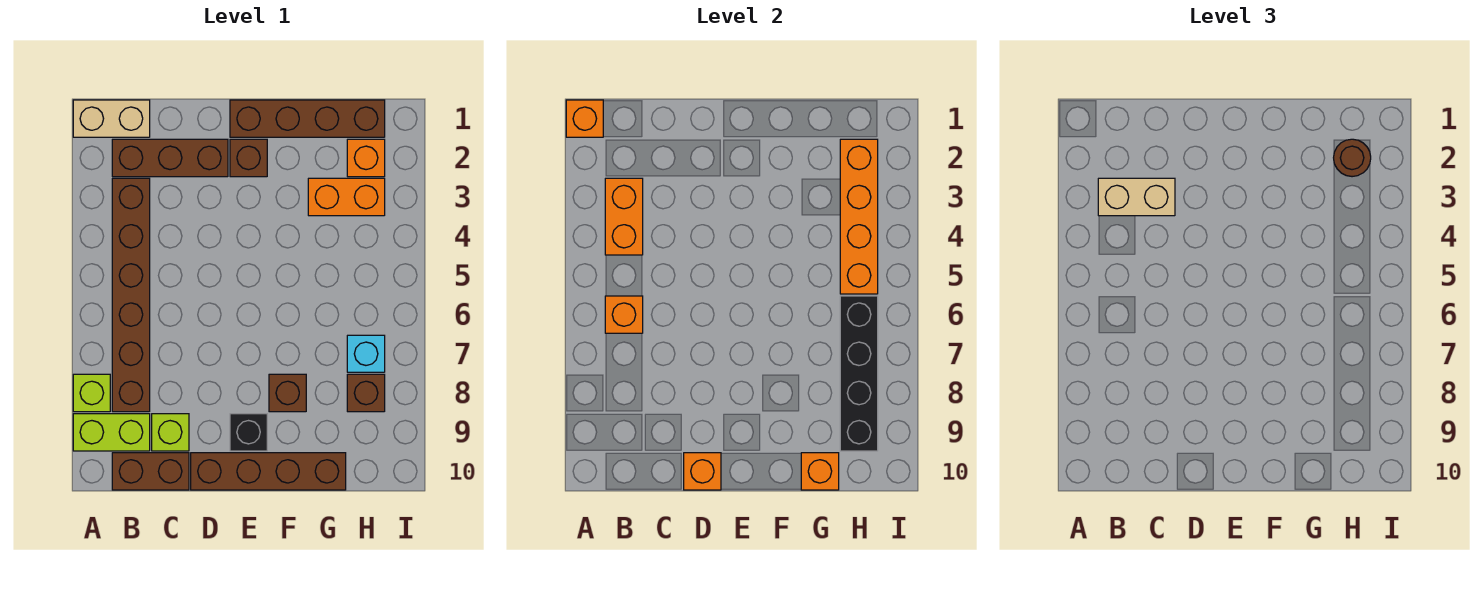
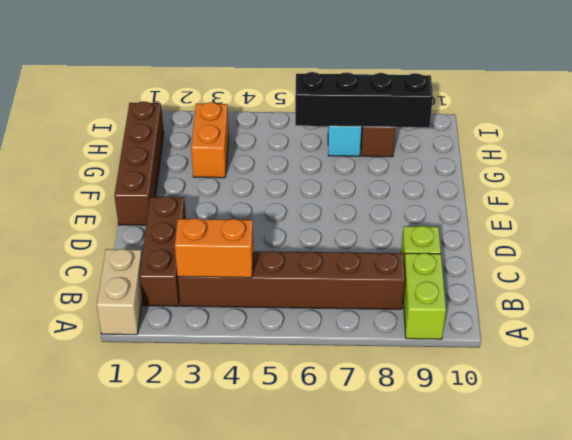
none -> lime brick A8 level 1
none -> brown brick B10:C10 level 1
none -> brown brick D10:G10 level 1

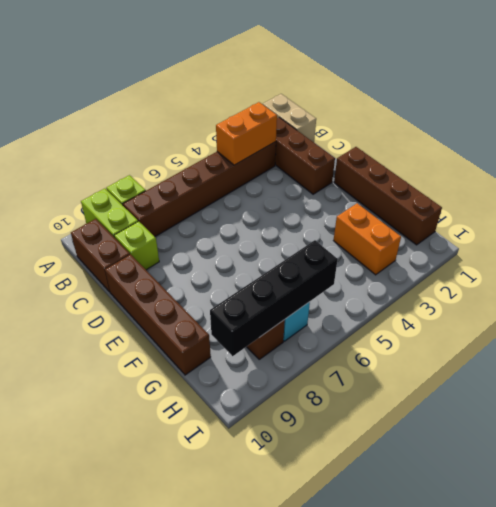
none -> brown brick E2 level 1
none -> black brick E9 level 1
none -> brown brick F8 level 1

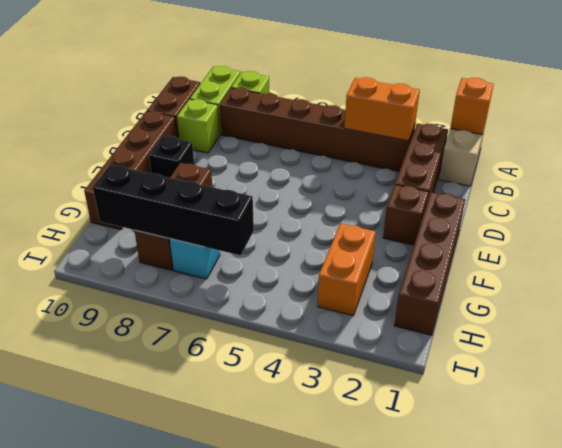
none -> orange brick H2 level 1
none -> orange brick B6 level 2
none -> orange brick D10 level 2

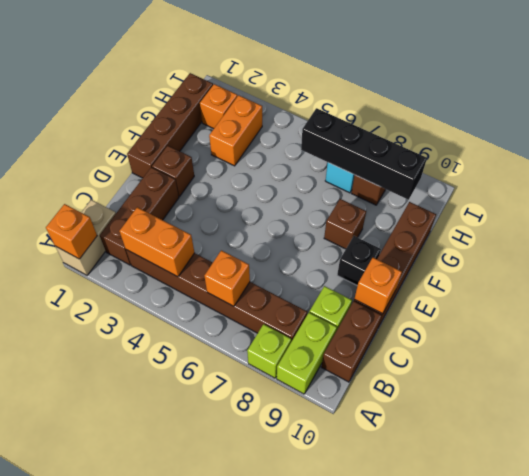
none -> orange brick G10 level 2
none -> orange brick H2:H5 level 2
none -> tan brick B3:C3 level 3

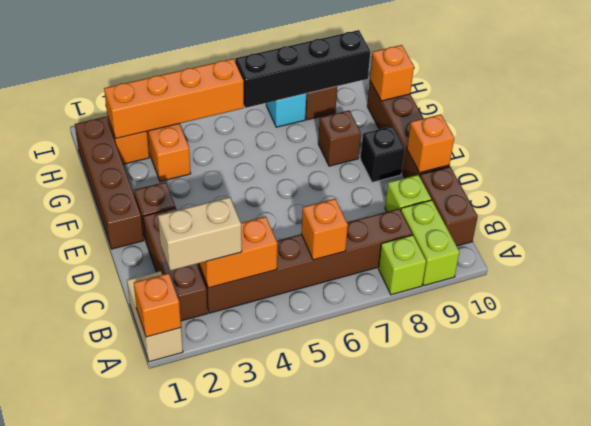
tan brick B2:B3 level 3 -> tan brick B3:C3 level 3
none -> brown round brick H2 level 3

